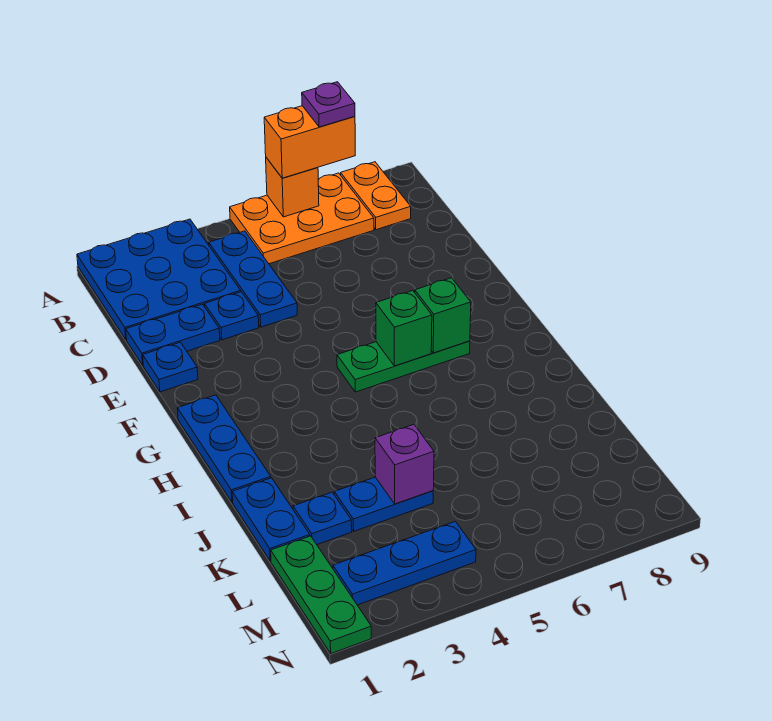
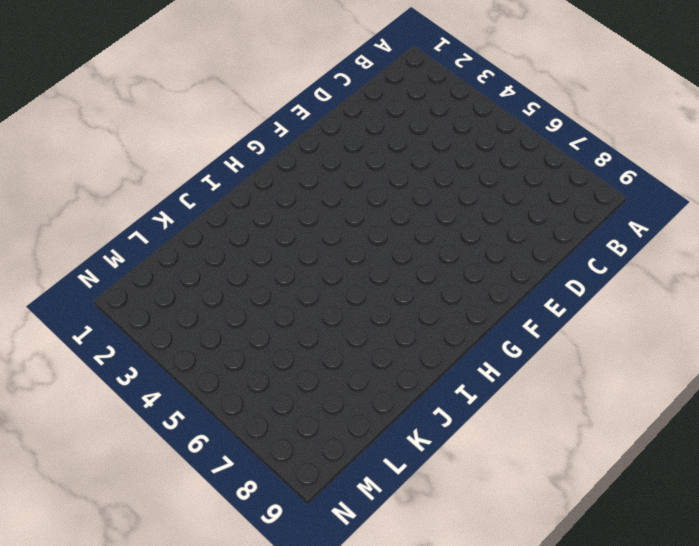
none -> blue plate A1:C3 level 1
none -> orange plate A5:B7 level 1
none -> orange plate A8:B8 level 1

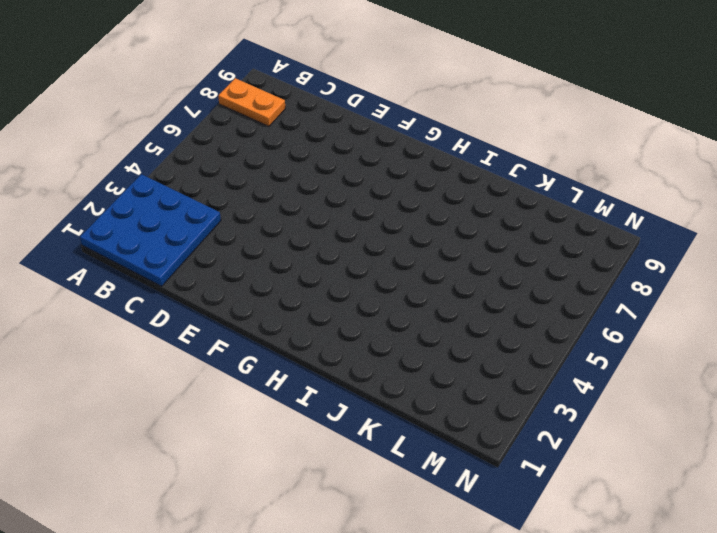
none -> orange plate A5:B7 level 1
none -> blue plate B4:D4 level 1
none -> blue plate D1:D2 level 1

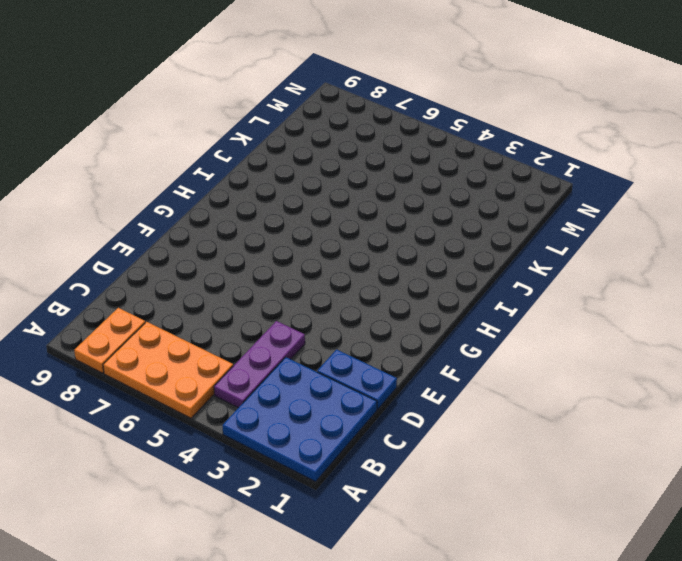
purple plate B4:D4 level 1 -> blue plate B4:D4 level 1
none -> blue plate D3 level 1
none -> blue plate E1 level 1
none -> blue plate G1:I1 level 1

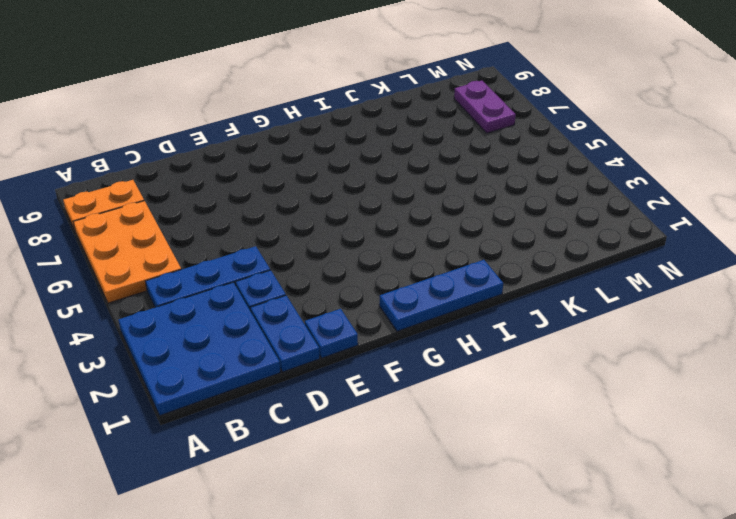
purple plate M7:M8 level 1 -> none
none -> green plate G5:G7 level 1
none -> blue plate J1:K1 level 1
none -> blue plate K2 level 1

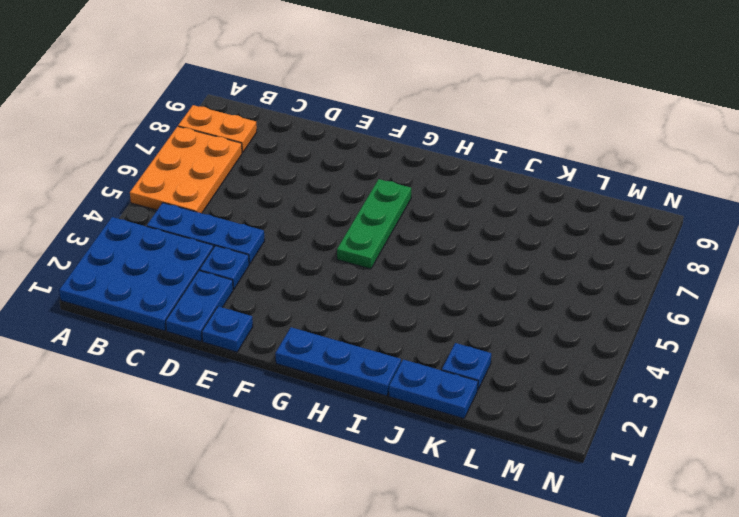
none -> blue plate K3:K4 level 1
none -> green plate L1:N1 level 1
none -> blue plate M2:M4 level 1

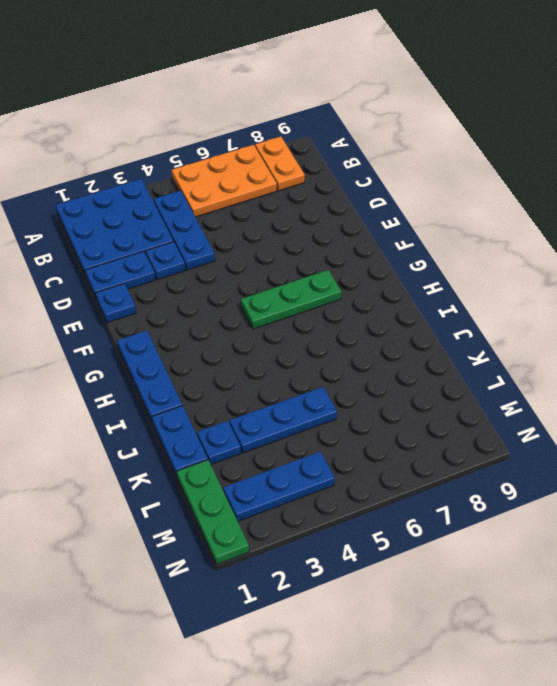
blue plate K3:K5 level 1 -> blue plate K3:K4 level 1
none -> orange brick A6 level 2
none -> green brick G6 level 2
none -> green brick G7 level 2

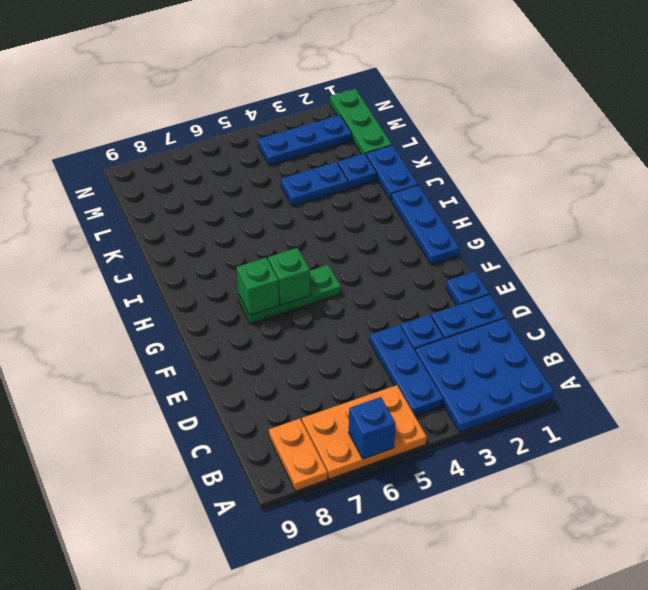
blue brick A6 level 2 -> orange brick A6 level 2
none -> purple brick K4 level 2
none -> orange brick A6:A7 level 3
none -> purple plate A7 level 4

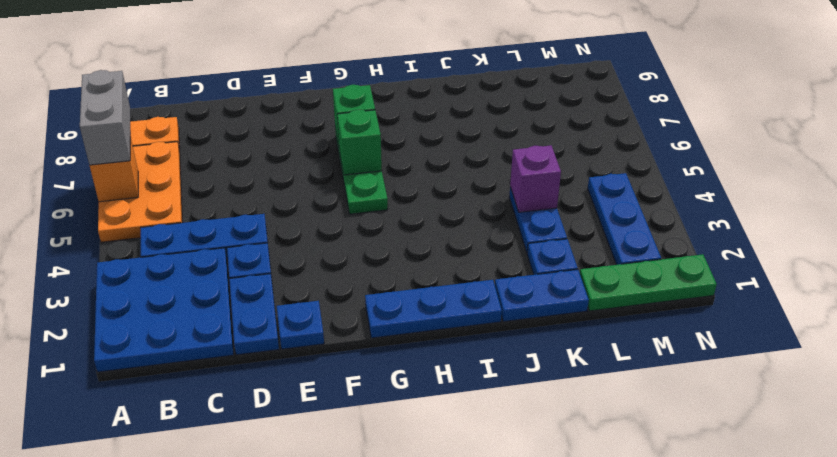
grey brick A6:A7 level 3 -> orange brick A6:A7 level 3
none -> purple plate A7 level 4

